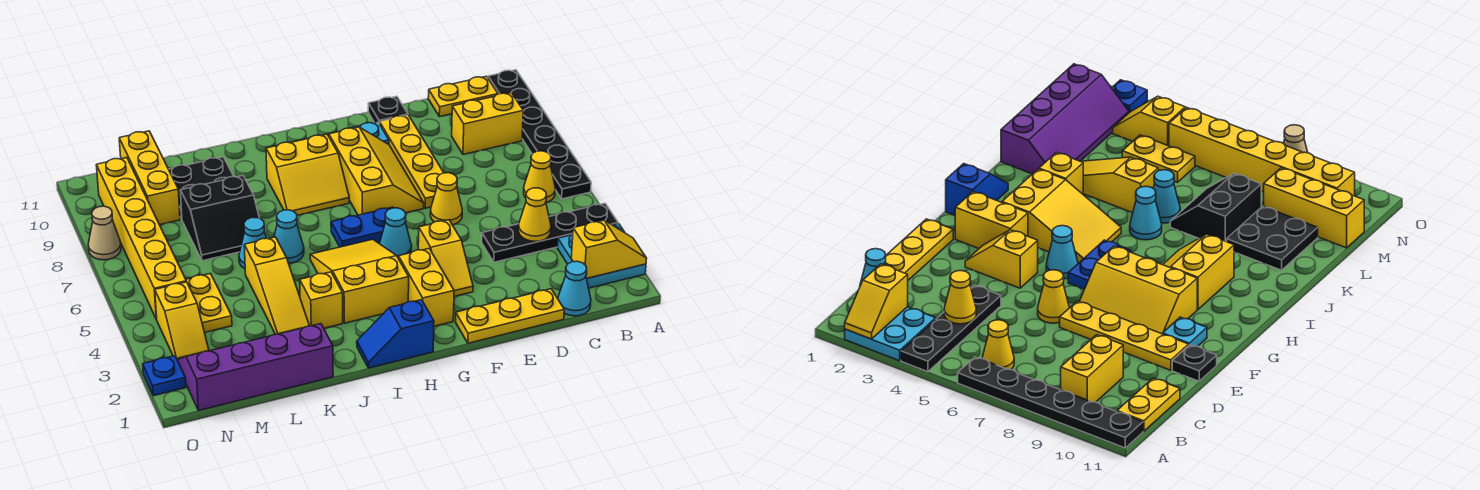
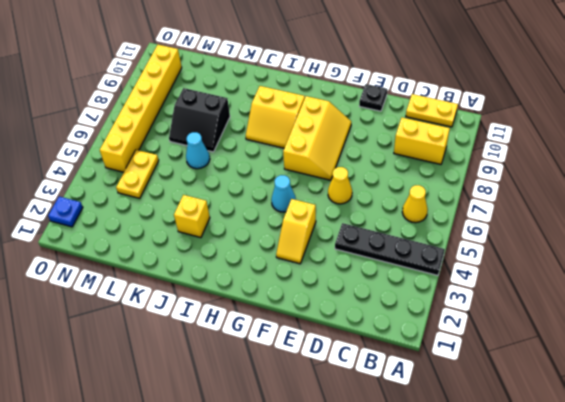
none -> cyan plate A2:B3 level 1
none -> black plate A6:A11 level 1
none -> cyan cone C1 level 1
none -> yellow plate D1:F1 level 1

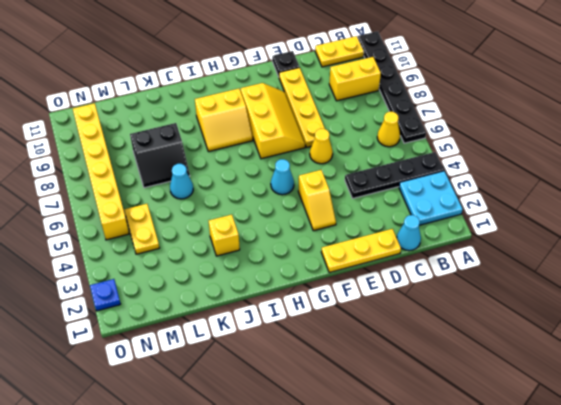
none -> cyan plate F10 level 1
none -> yellow brick G2:G3 level 1
none -> blue plate G6:H6 level 1
none -> blue slope H1:I1 level 1 top H

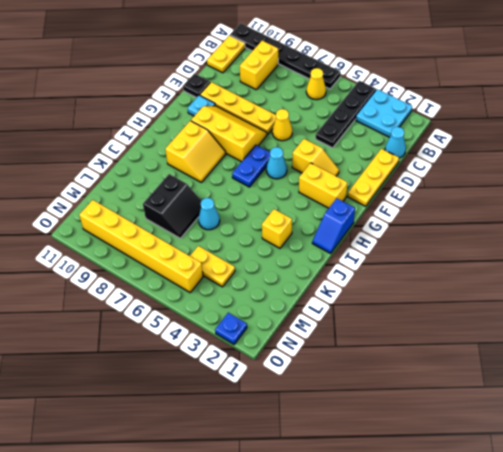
none -> yellow slope H3:I5 level 1 top 3
none -> cyan cone J6 level 1
none -> purple slope K1:N2 level 1 top 1
none -> yellow slope K3:K5 level 1 top 5

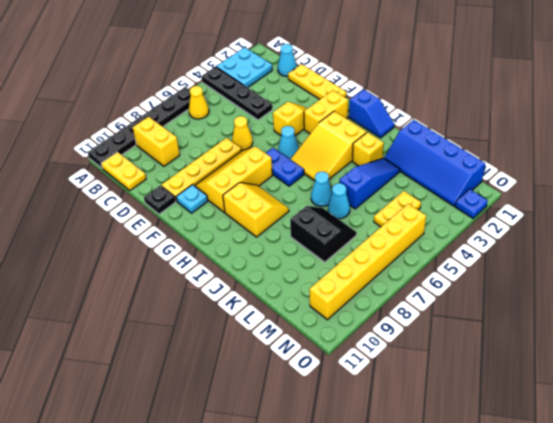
blue slope K1:N2 level 1 top 1 -> purple slope K1:N2 level 1 top 1
blue slope K3:K5 level 1 top 5 -> yellow slope K3:K5 level 1 top 5
none -> black plate K9:L10 level 1
none -> yellow brick M9:M11 level 1
none -> yellow slope N3:N4 level 1 top 4
none -> tan cone O8 level 1

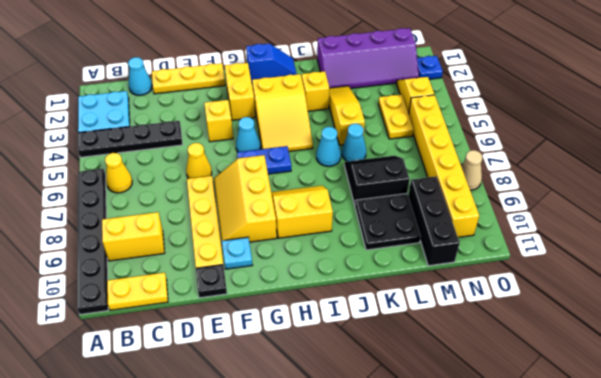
black brick M9:M11 level 1 -> yellow brick M9:M11 level 1
none -> yellow slope A2:B2 level 2 top B
none -> yellow cone C4 level 2

